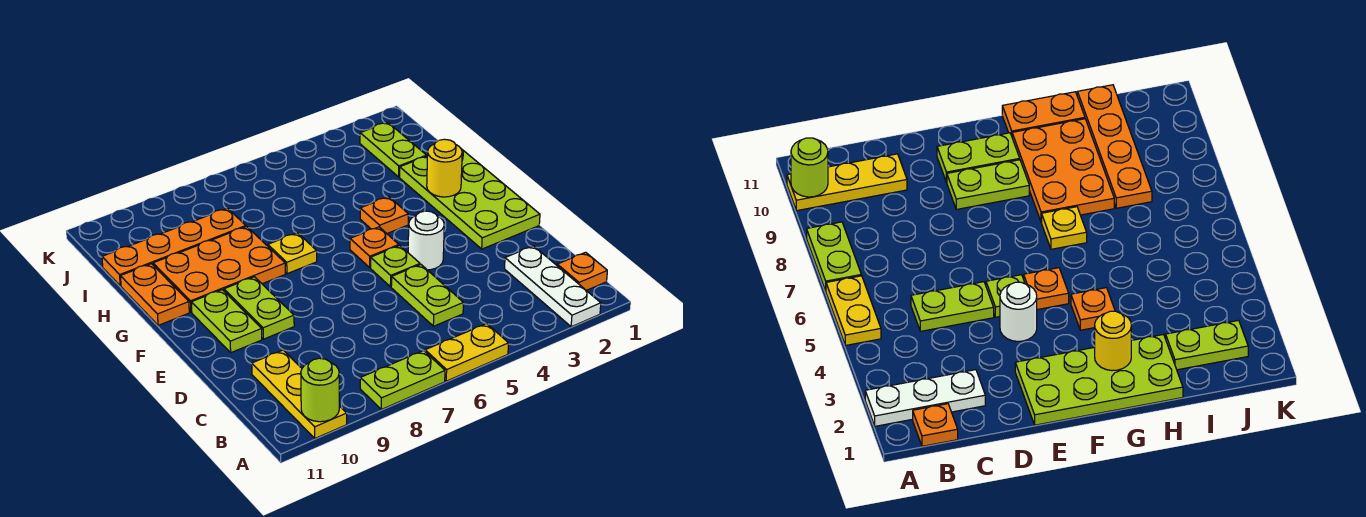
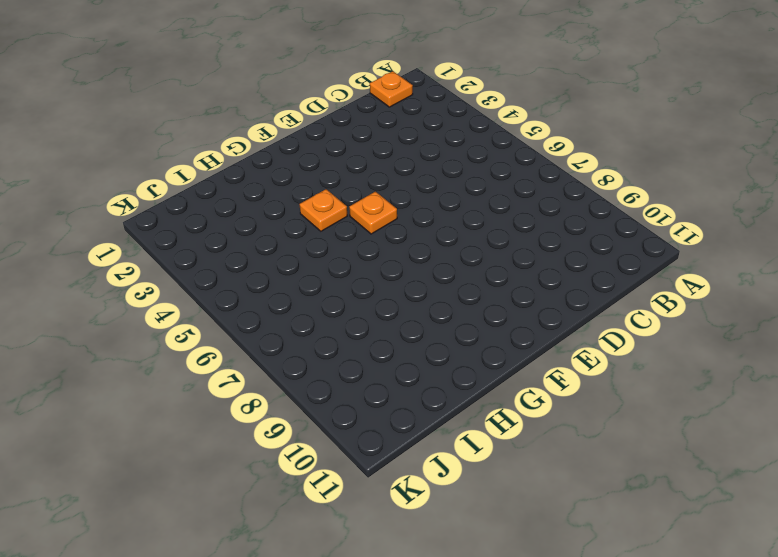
none -> white plate A2:C2 level 1
none -> yellow plate A5:A6 level 1
none -> lime plate A7:A8 level 1

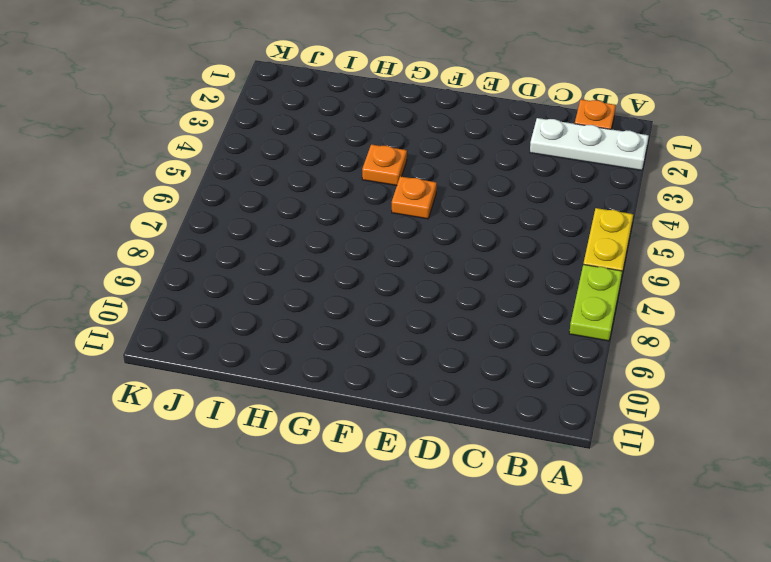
none -> yellow plate A10:C10 level 1
none -> lime plate C5:D5 level 1
none -> lime plate E1:H2 level 1

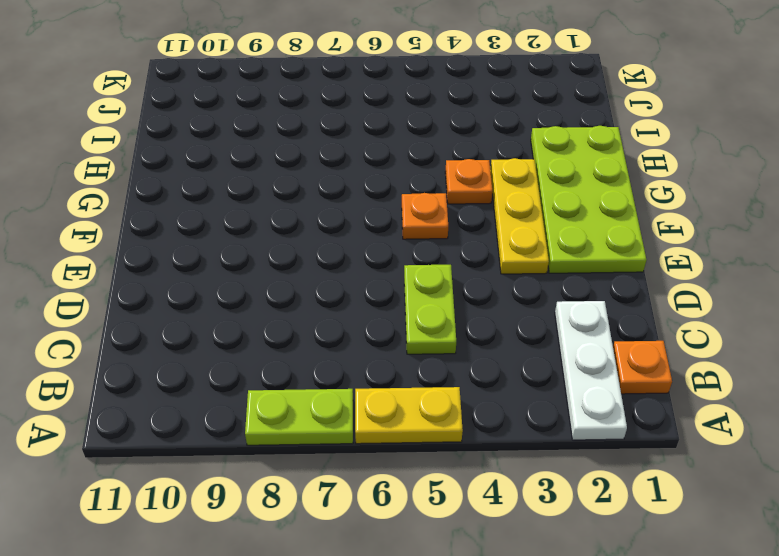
yellow plate E3:G3 level 1 -> yellow plate A10:C10 level 1
none -> white round brick E4 level 1
none -> lime plate E5 level 1
none -> lime plate E9:F9 level 1

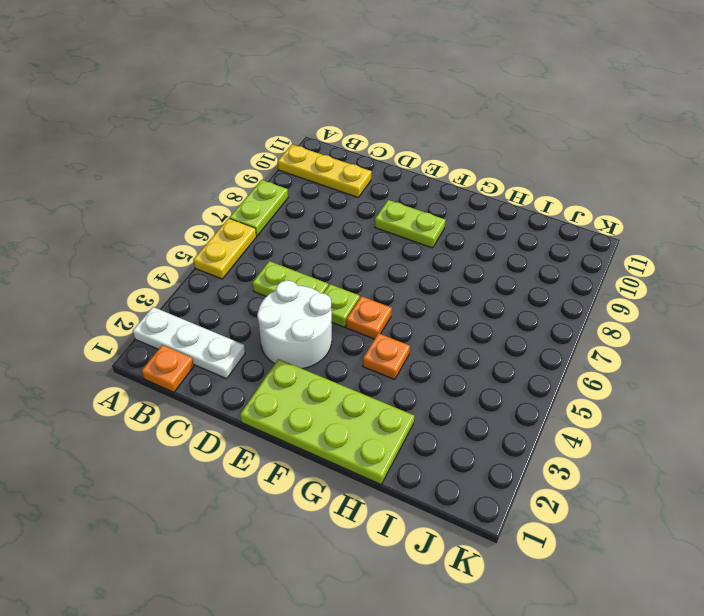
white round brick D3:E4 level 1 -> white round brick E4 level 1
none -> lime plate E10:F10 level 1
none -> yellow plate G7 level 1
none -> orange plate G8:H10 level 1

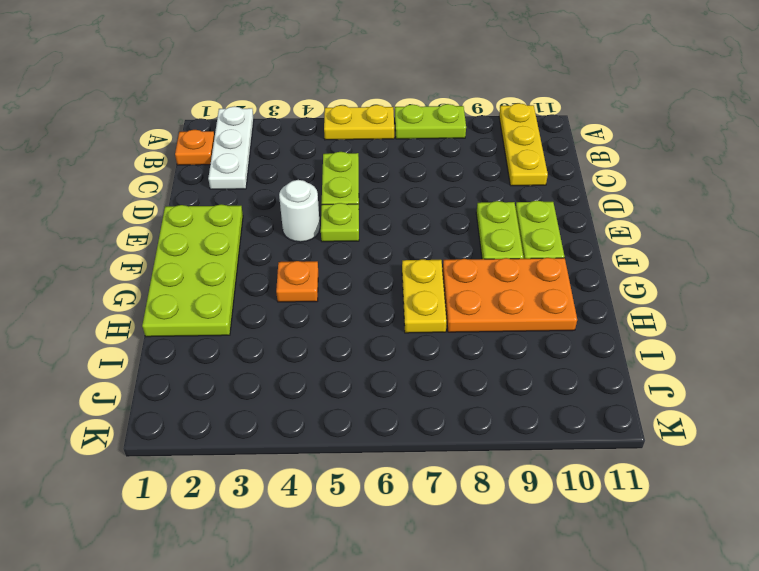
yellow plate G7:H7 level 1 -> yellow plate G7 level 1
none -> orange plate F5 level 1
none -> orange plate G11:H11 level 1
none -> lime plate I2:J2 level 1

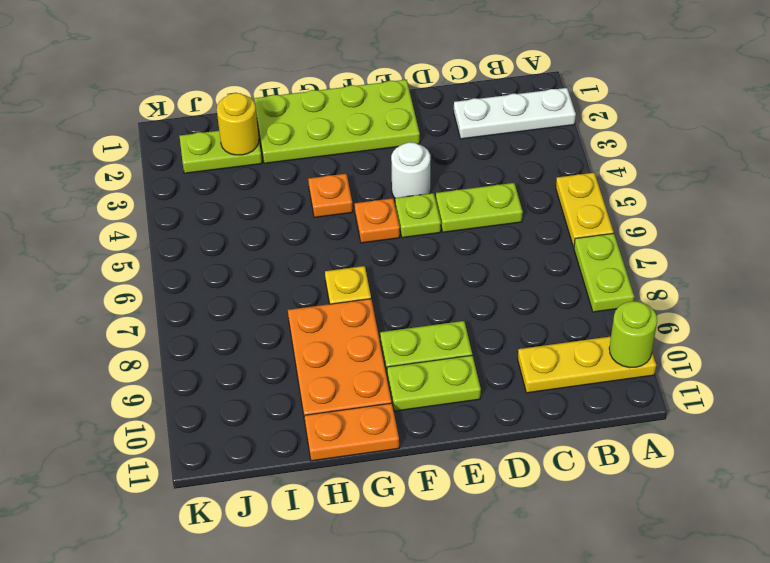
yellow round brick I2 level 2 -> yellow round brick G2 level 2
none -> orange plate B1 level 1
none -> orange plate I8:I11 level 1

